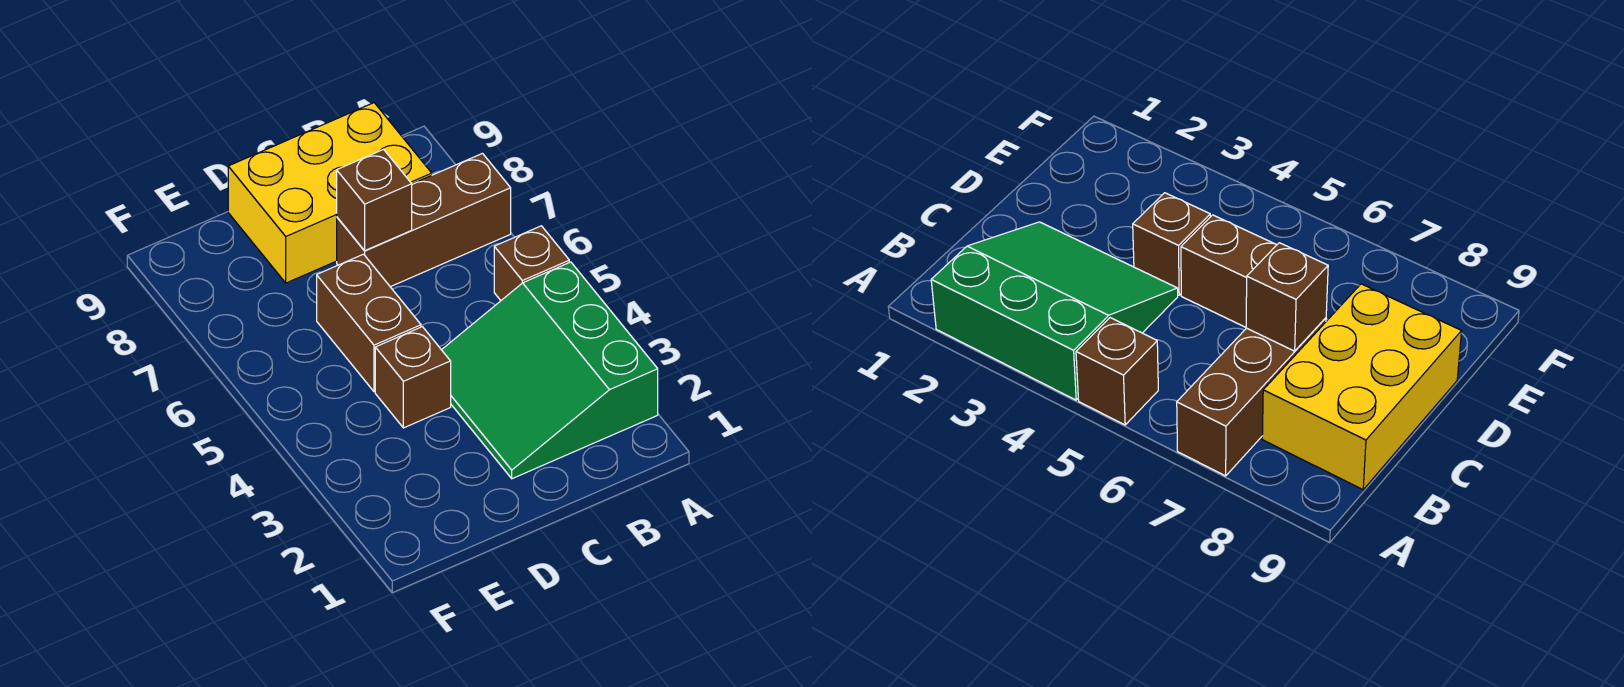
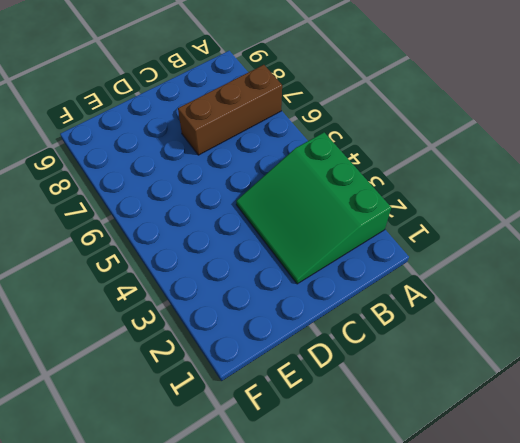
none -> brown brick A5 level 1
none -> yellow brick B8:D9 level 1

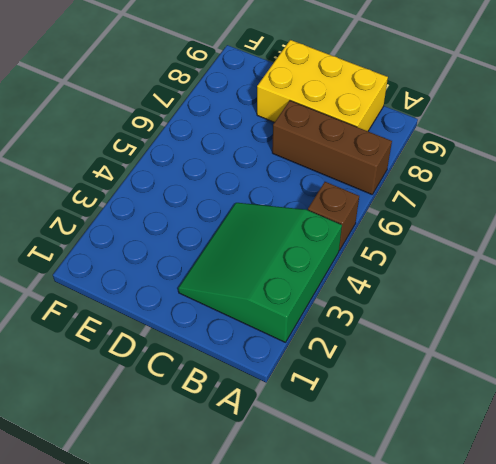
none -> brown brick D4 level 1
none -> brown brick D5:D6 level 1

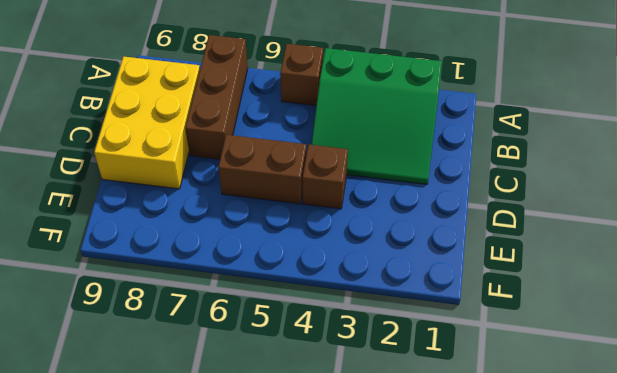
none -> brown brick C7 level 2

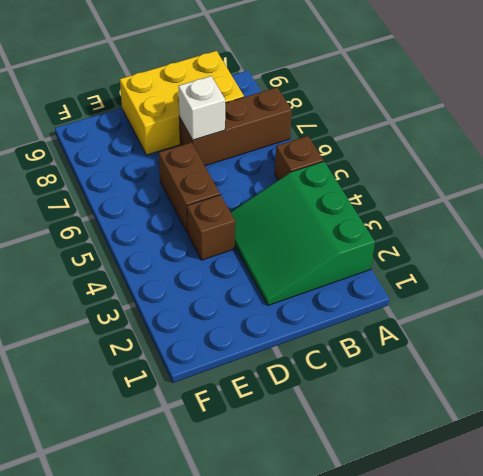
white brick C7 level 2 -> brown brick C7 level 2

